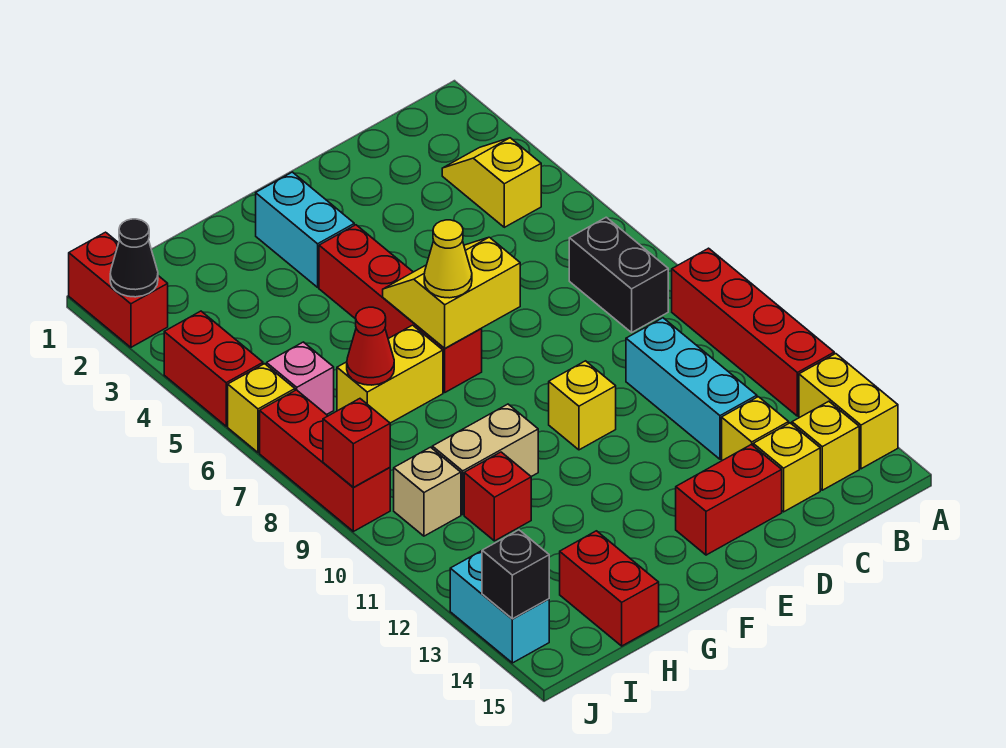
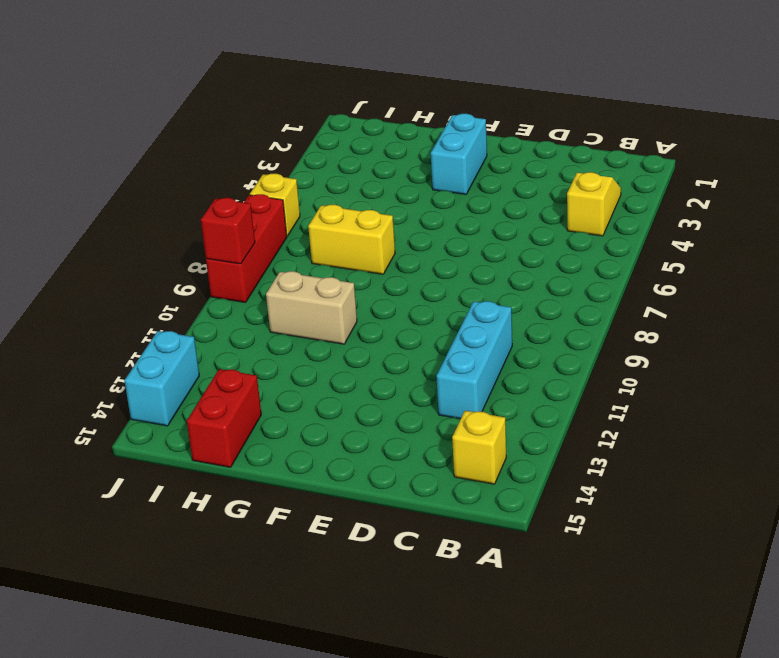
none -> red brick A9:A12 level 1
none -> yellow brick A13:A14 level 1
none -> black brick B7:B8 level 1

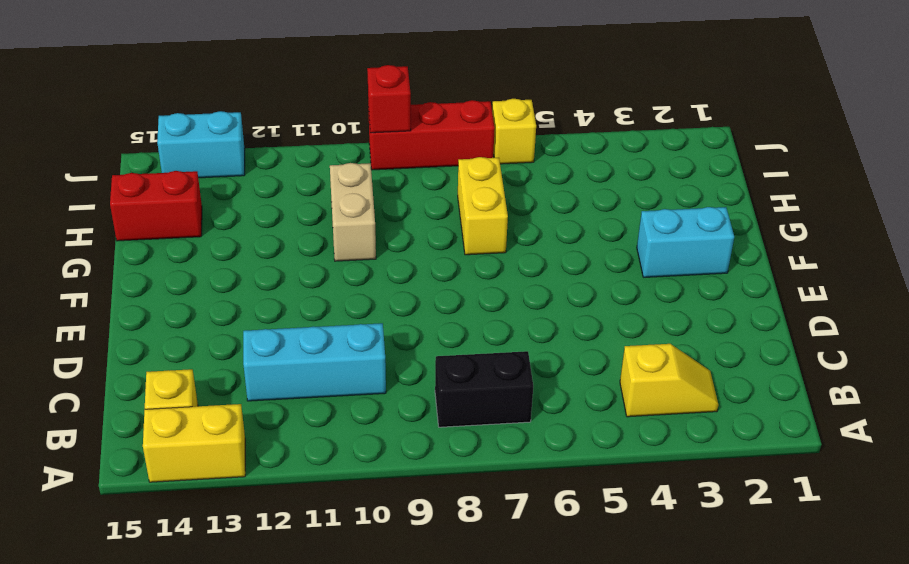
none -> red brick A9:A12 level 1
none -> yellow brick C13 level 1
none -> yellow brick C14 level 1

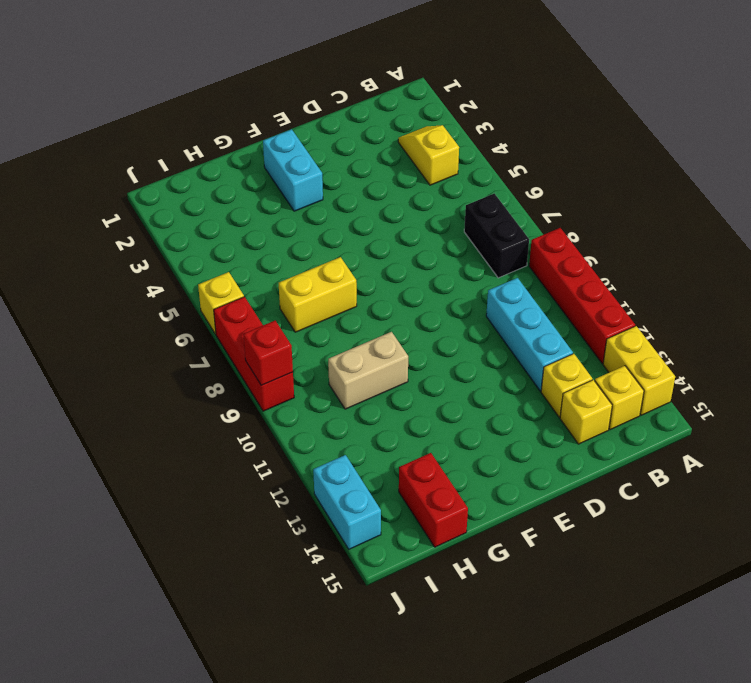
none -> red brick D14:E14 level 1
none -> yellow brick E10 level 1
none -> red brick F4:F7 level 1

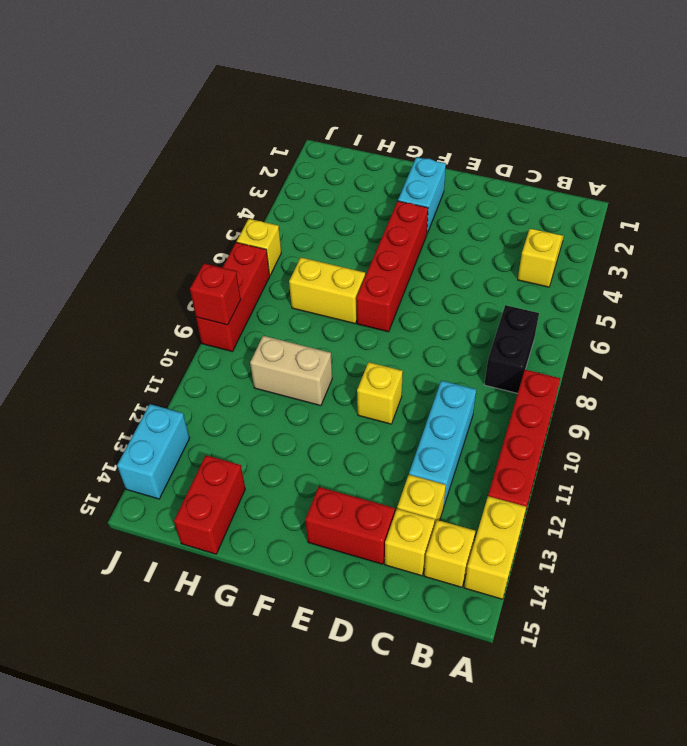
none -> red brick H11 level 1
none -> pink brick I6 level 1
none -> tan brick I10 level 1

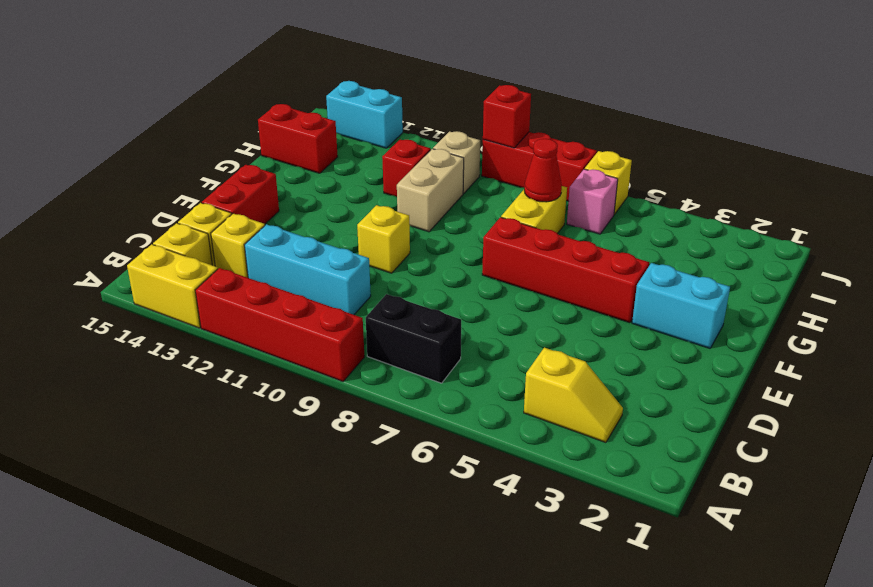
none -> red brick J1:J2 level 1
none -> red brick J4:J5 level 1
none -> yellow slope E6:F7 level 2 top 7

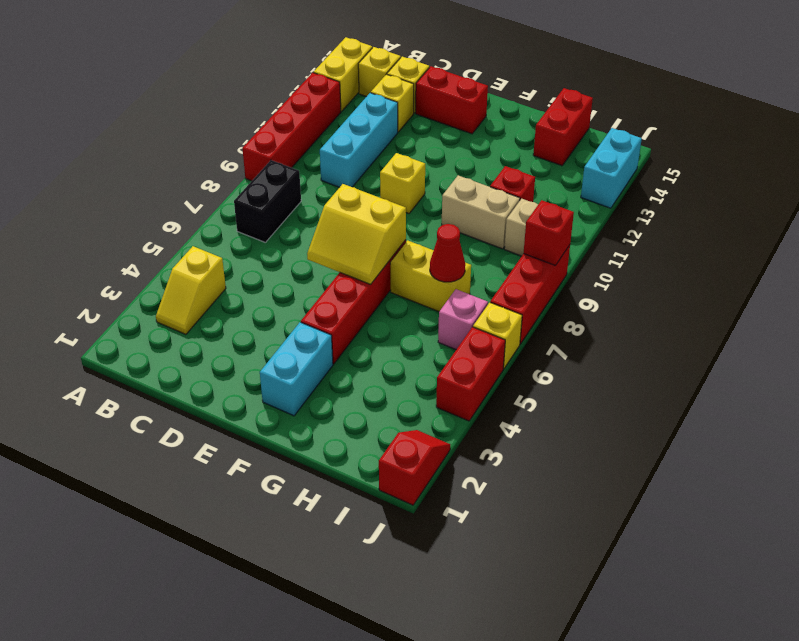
red slope J1:J2 level 1 top 1 -> red brick J1:J2 level 1
none -> black cone J2 level 2
none -> black brick J14 level 2
none -> yellow cone F7 level 3

